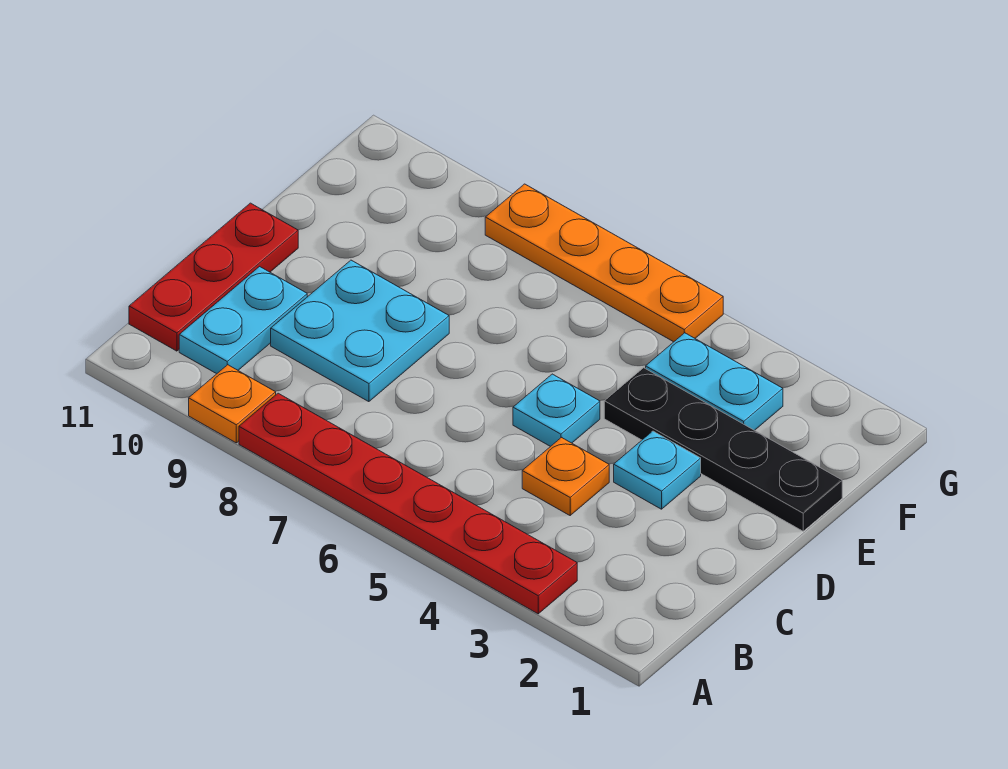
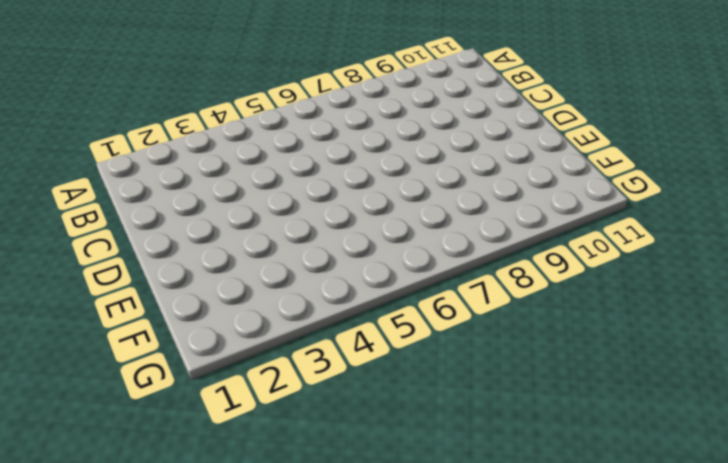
none -> red plate A3:A8 level 1
none -> orange plate A9 level 1

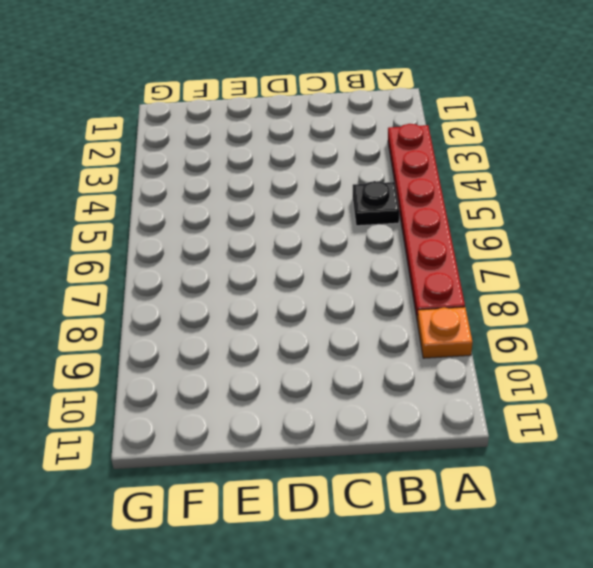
black plate B5 level 1 -> none
none -> cyan plate B10:C10 level 1
none -> red plate B11:D11 level 1

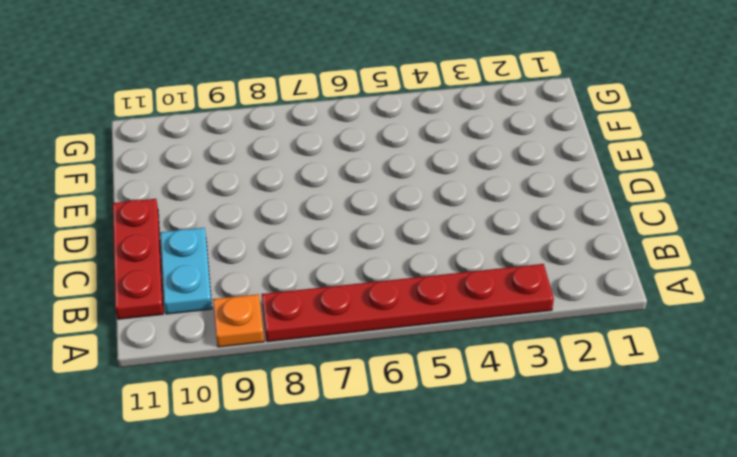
none -> orange plate C4 level 1
none -> cyan plate C8:D9 level 1

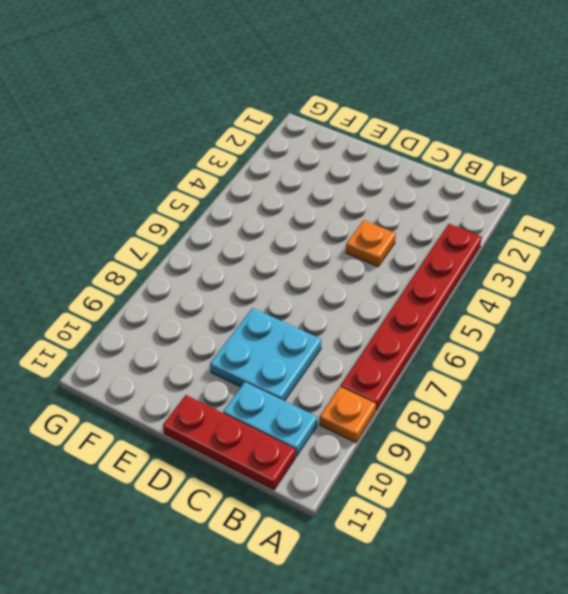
none -> cyan plate D3 level 1
none -> cyan plate D5 level 1

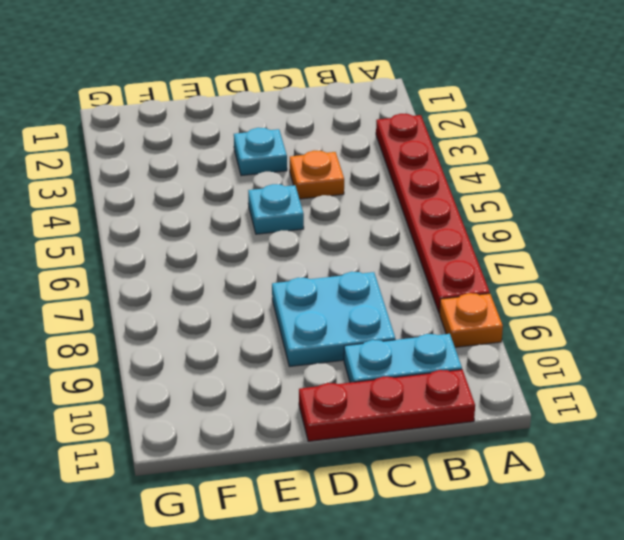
none -> black plate E1:E4 level 1
none -> cyan plate F3:F4 level 1

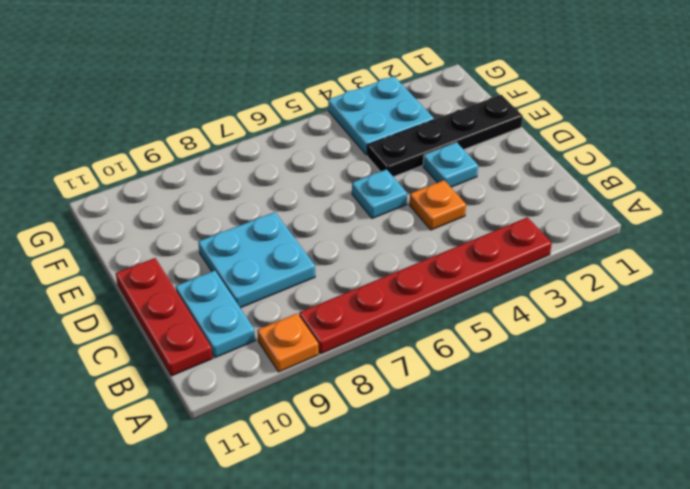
cyan plate F3:G4 level 1 -> cyan plate F3:F4 level 1
none -> orange plate G5:G8 level 1

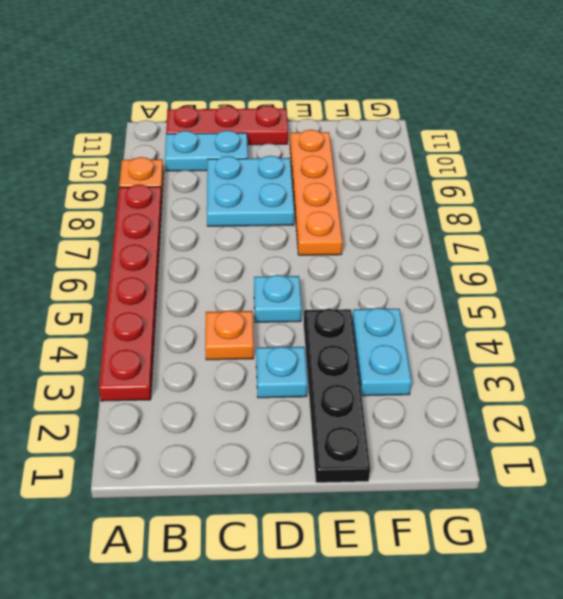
orange plate E7:E10 level 1 -> orange plate G5:G8 level 1

